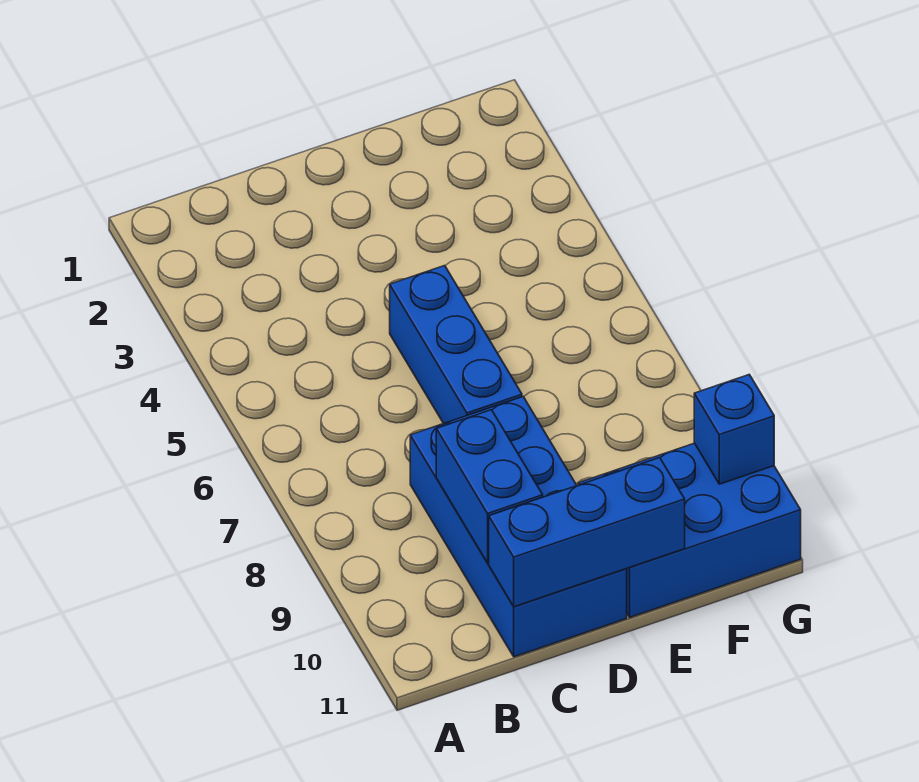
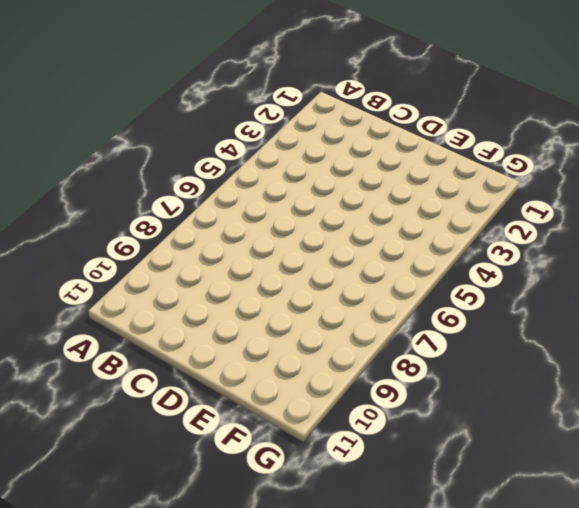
none -> blue brick C8:D11 level 1
none -> blue brick D5:D7 level 1

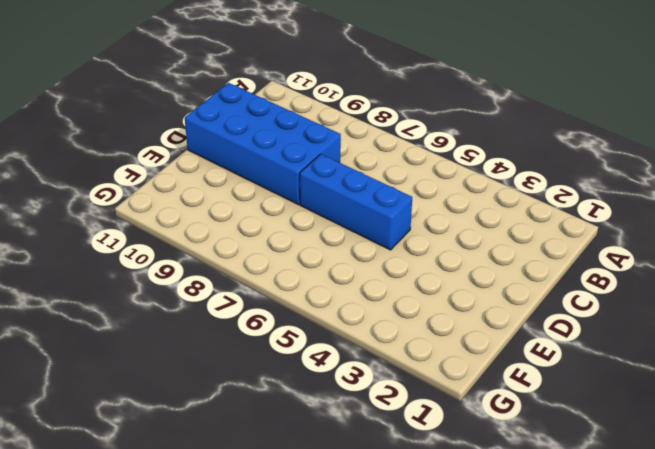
none -> blue brick E10:G11 level 1
none -> blue brick C9:C10 level 2

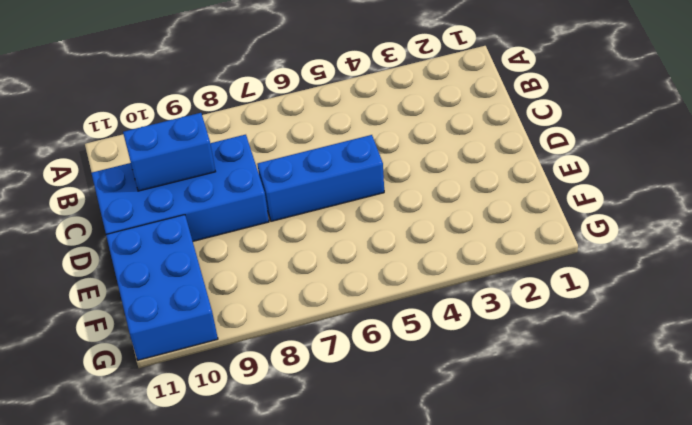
none -> blue brick C11:E11 level 2
none -> blue brick G10 level 2

